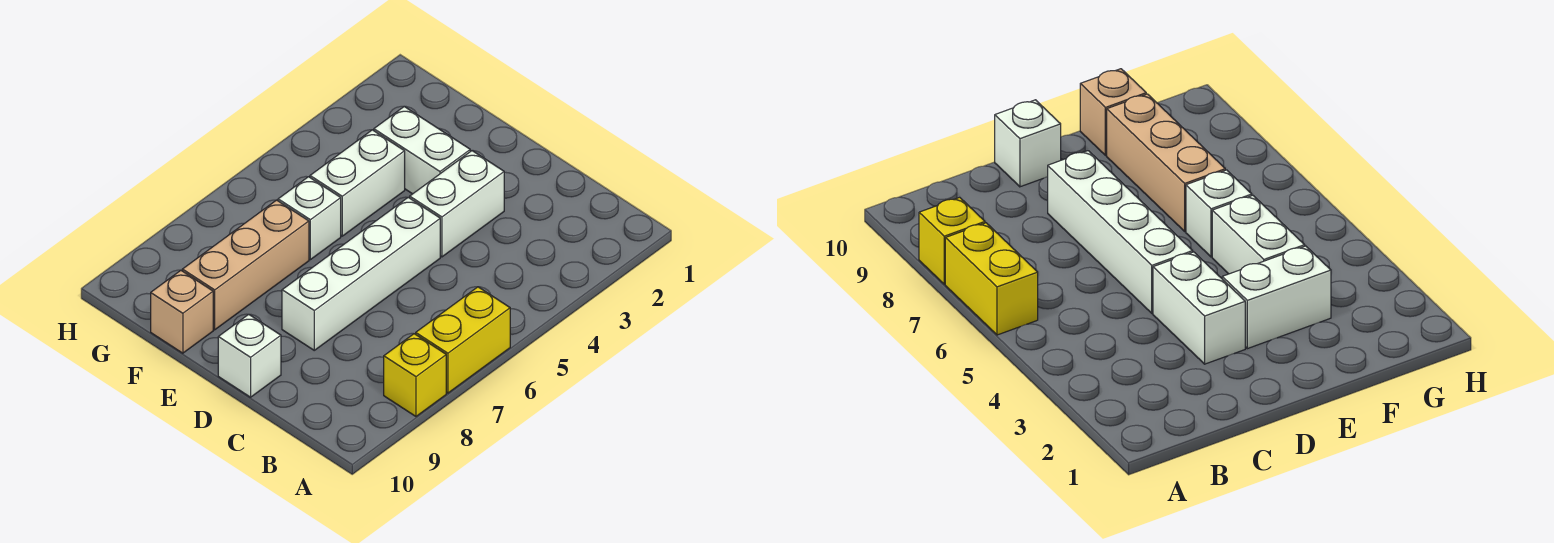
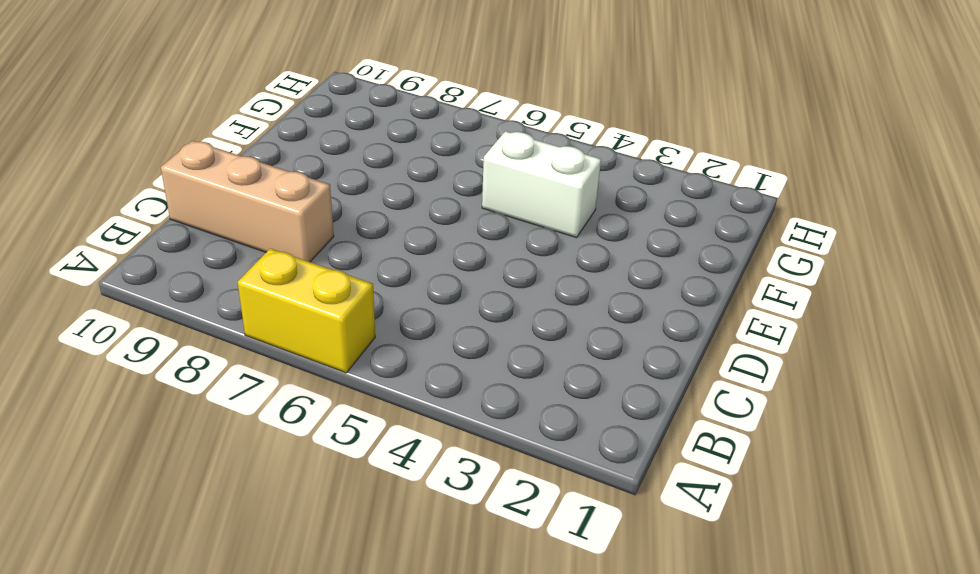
tan brick C8:C10 level 1 -> tan brick F7:F9 level 1
none -> yellow brick A8 level 1
none -> white brick D3:D4 level 1

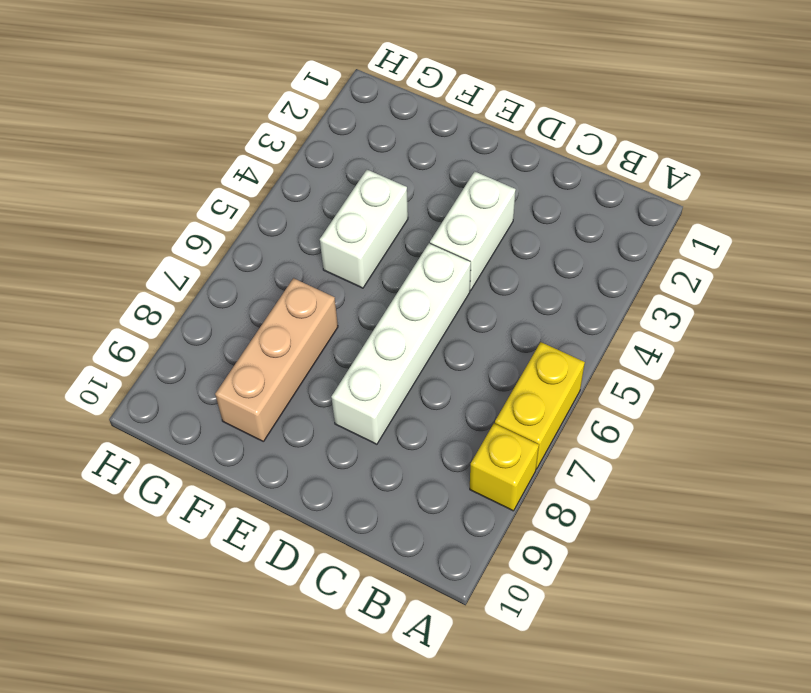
none -> white brick D10 level 1
none -> white brick E3:F3 level 1

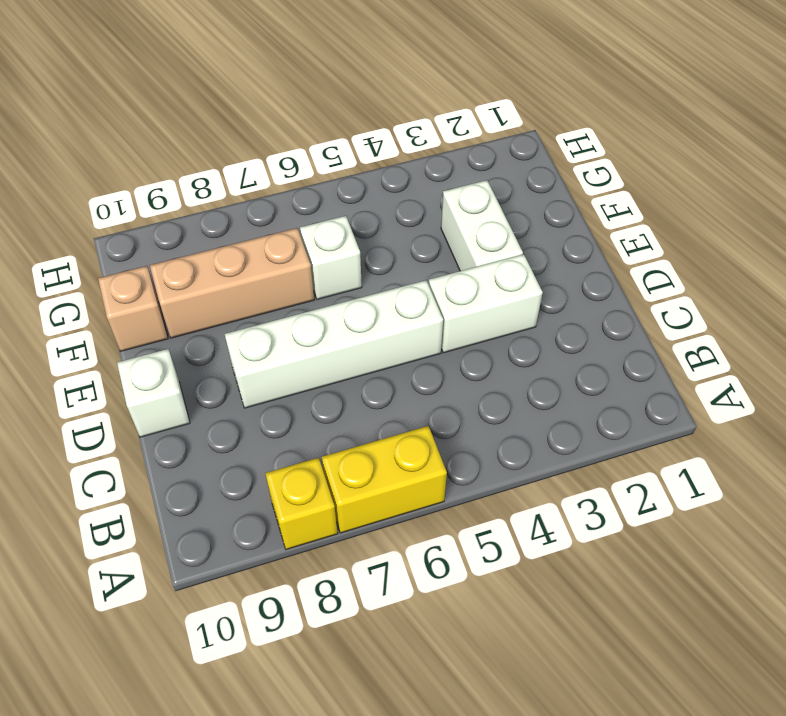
none -> white brick F4:F5 level 1

